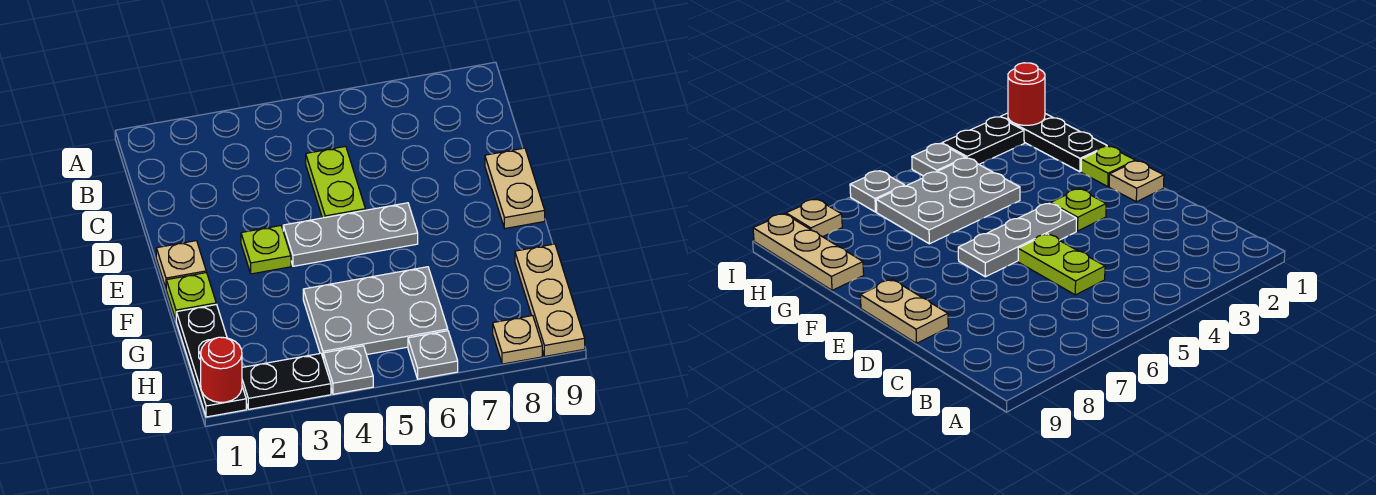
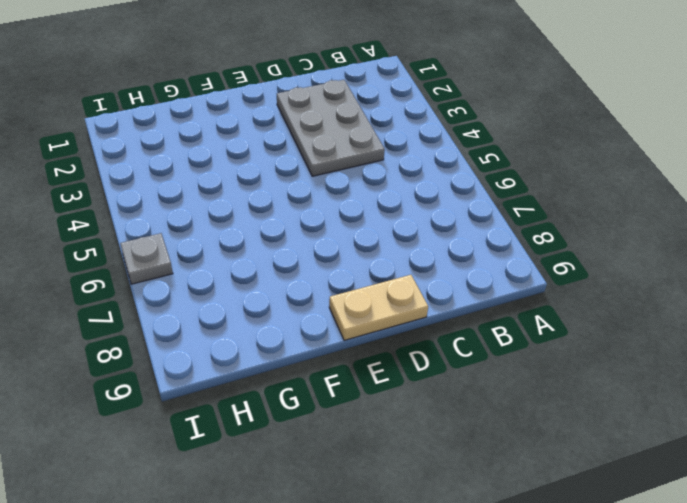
grey plate C2:D4 level 1 -> grey plate G4:H6 level 1
none -> lime plate C5:D5 level 1
none -> tan plate E1 level 1
none -> lime plate E3 level 1

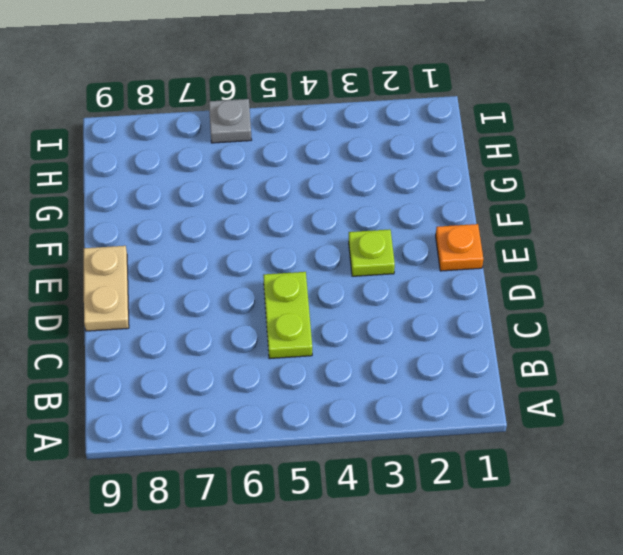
orange plate E1 level 1 -> tan plate E1 level 1
none -> grey plate E4:E6 level 1
none -> lime plate F1 level 1
none -> black plate G1:I1 level 1

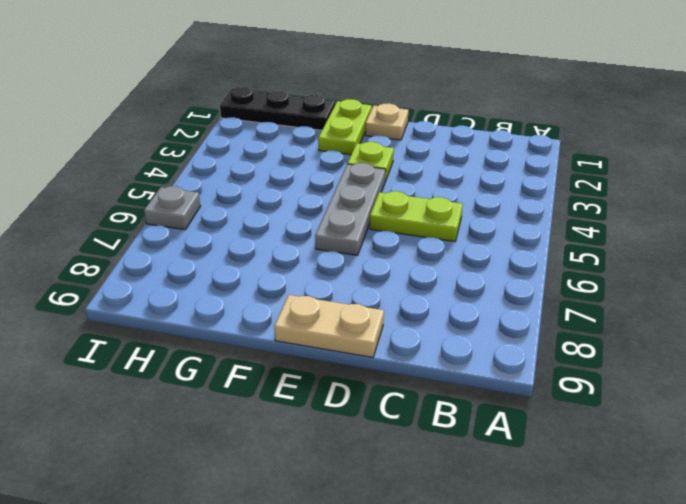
lime plate F1:F2 level 1 -> lime plate F1 level 1
none -> grey plate G4:H6 level 1
none -> tan plate G9:I9 level 1
none -> black plate I2:I3 level 1

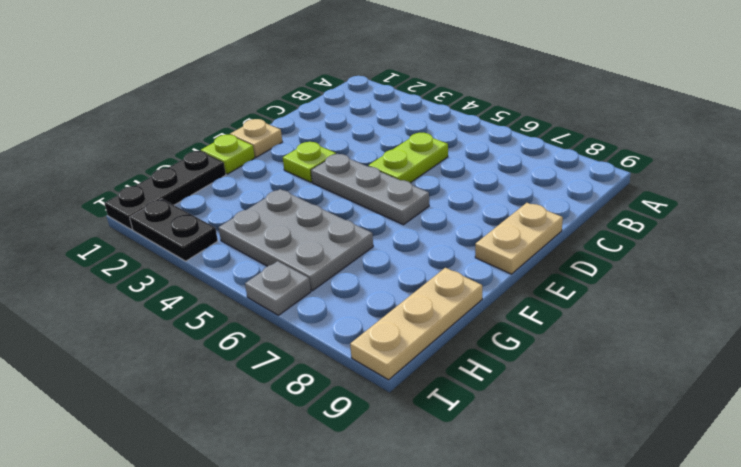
none -> grey plate I4 level 1
none -> tan plate I8 level 1
none -> red round brick I1 level 2

